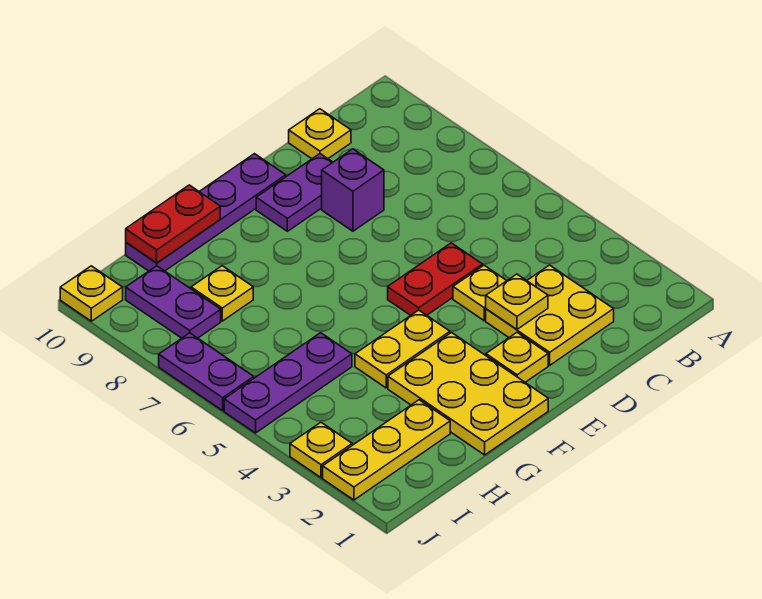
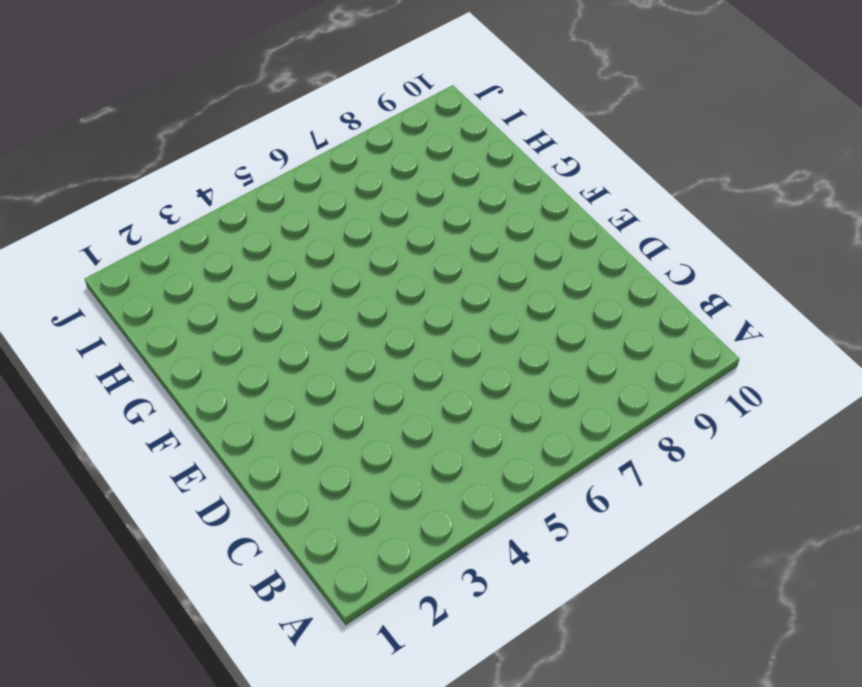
none -> yellow plate C2:D3 level 1
none -> yellow plate C10 level 1
none -> yellow plate D4 level 1

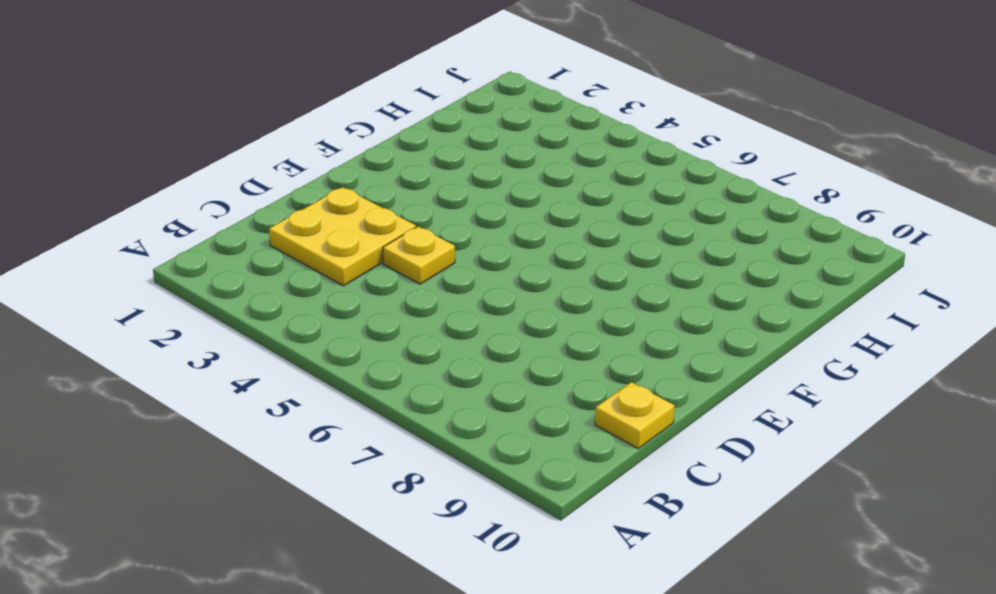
none -> red plate D5:E5 level 1
none -> purple brick D8 level 1
none -> purple plate D9:E9 level 1

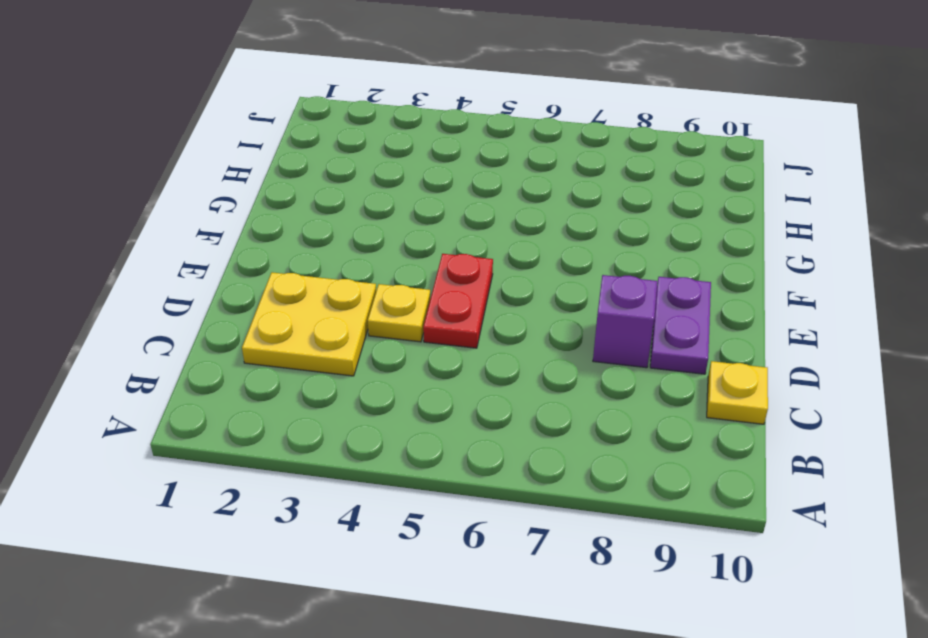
none -> yellow plate E2 level 1
none -> purple plate E10:H10 level 1
none -> yellow plate F1:G3 level 1

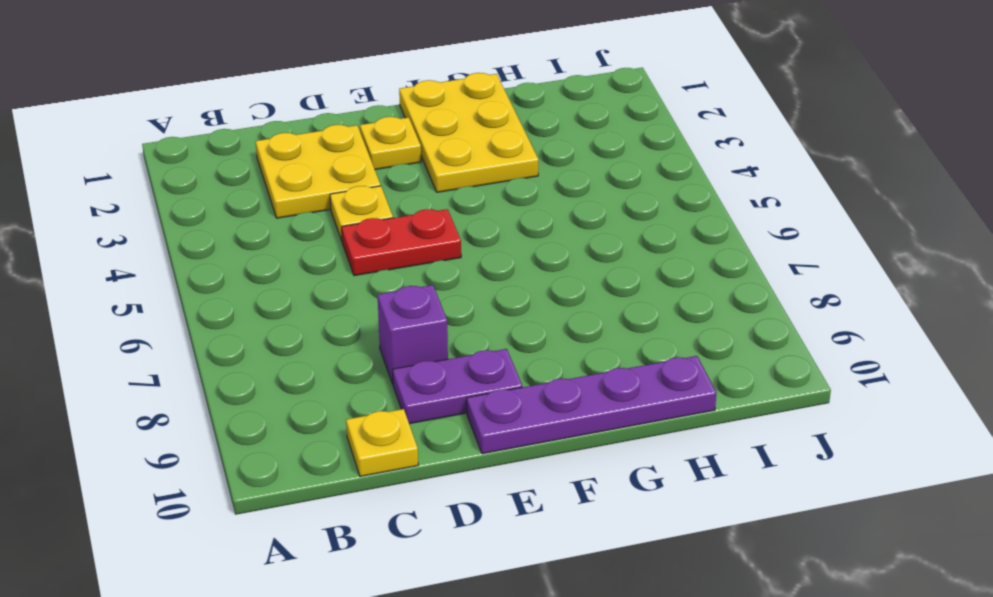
none -> yellow plate F4:G4 level 1
none -> yellow plate H2:J2 level 1
none -> purple plate H5:J5 level 1

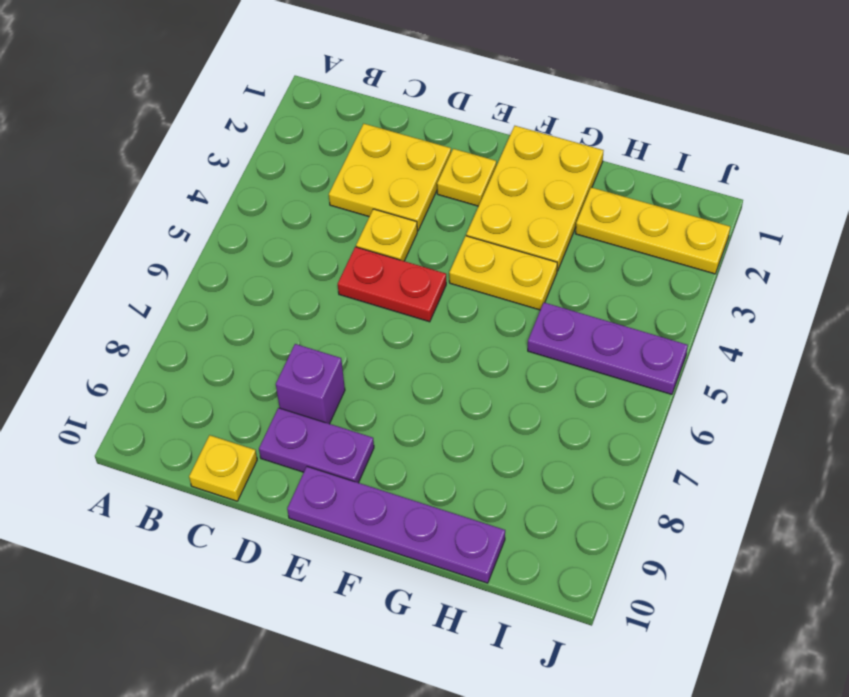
none -> yellow plate H8 level 1
none -> purple plate I8:I9 level 1
none -> yellow plate J3 level 1

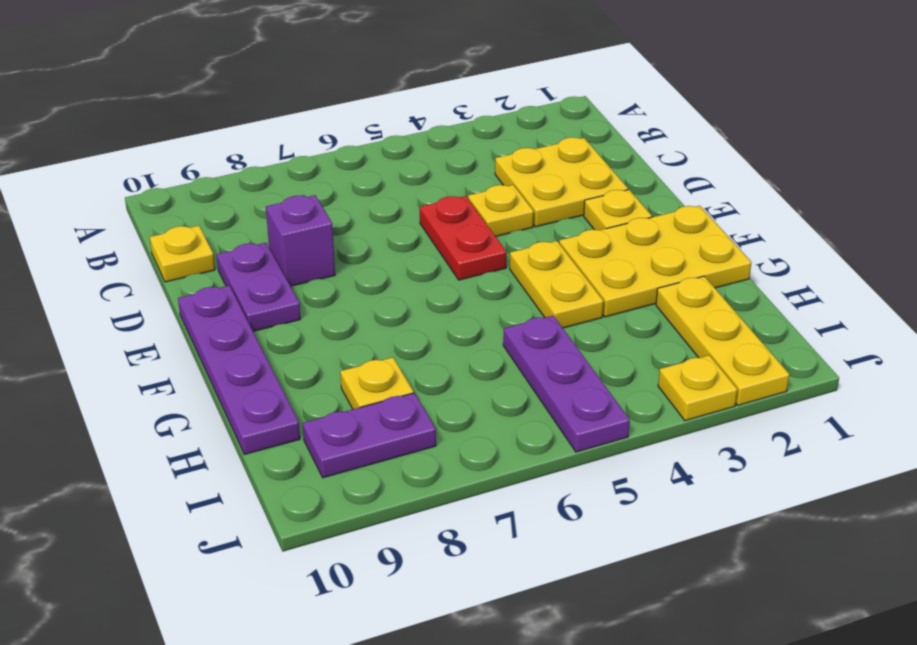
none -> purple plate J6:J7 level 1
none -> yellow plate J10 level 1
none -> yellow plate D3 level 2

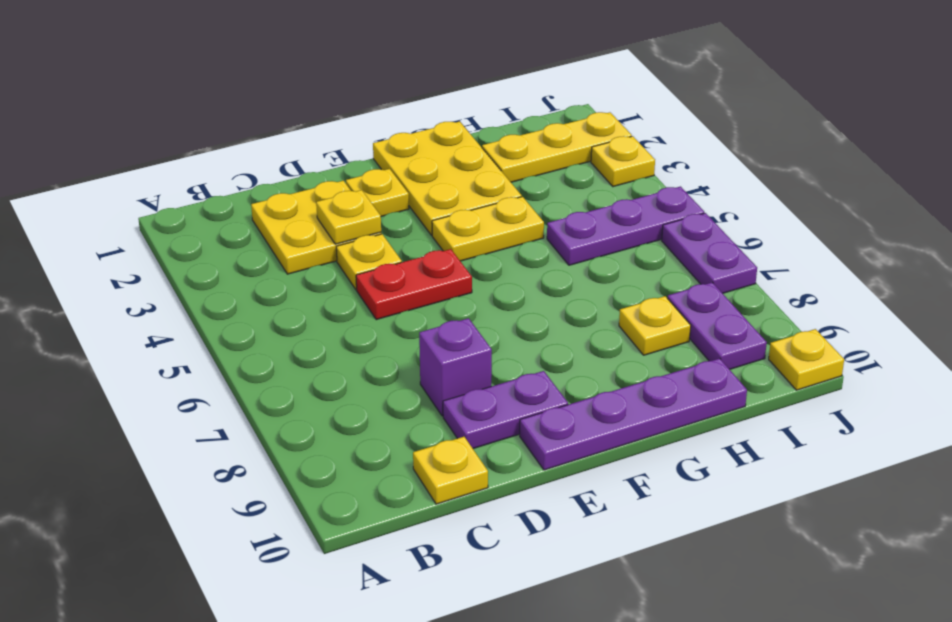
none -> red plate G10:H10 level 2

